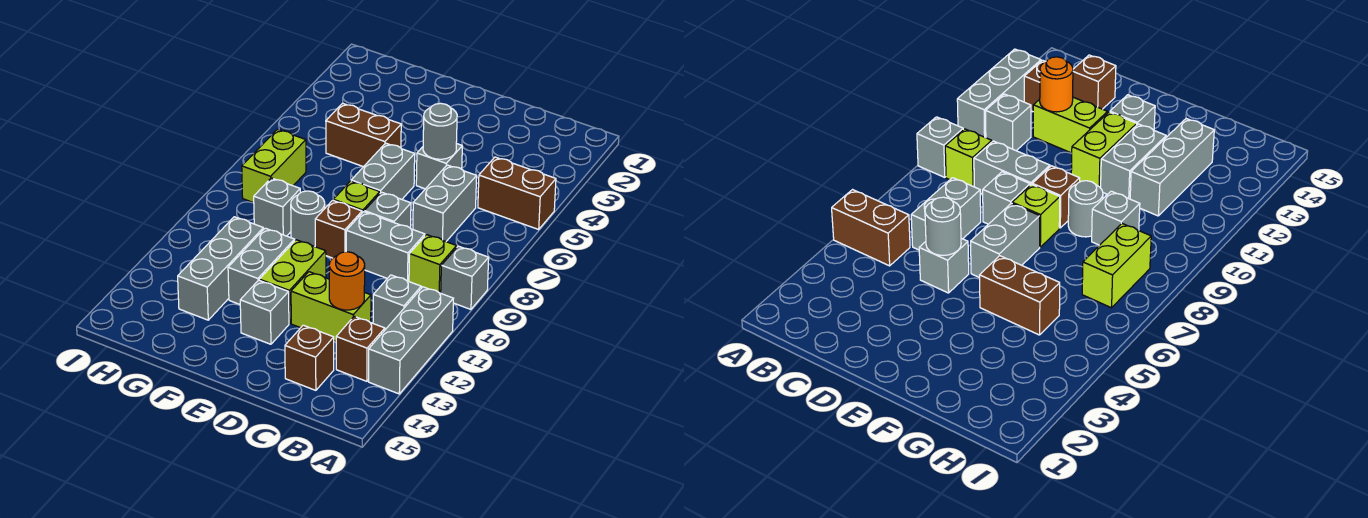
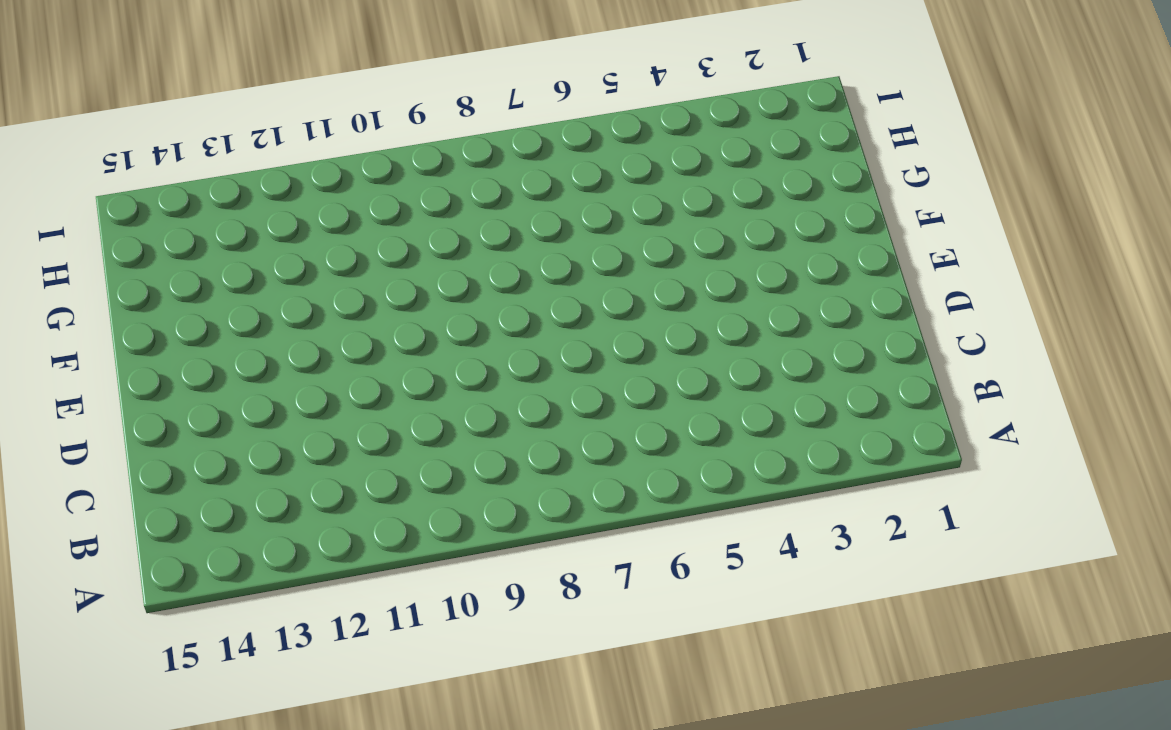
none -> brown brick A5:B5 level 1
none -> grey brick A9 level 1
none -> grey brick A11:A13 level 1

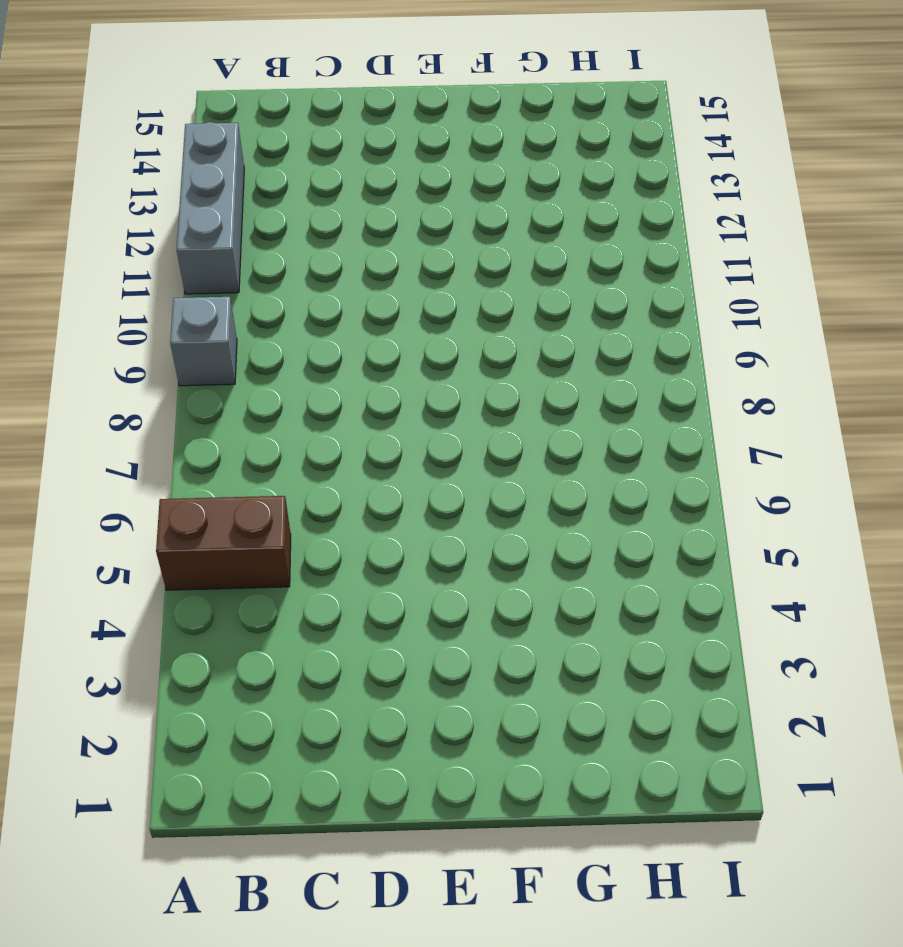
none -> lime brick B9 level 1
none -> grey brick B11 level 1
none -> brown brick B13 level 1

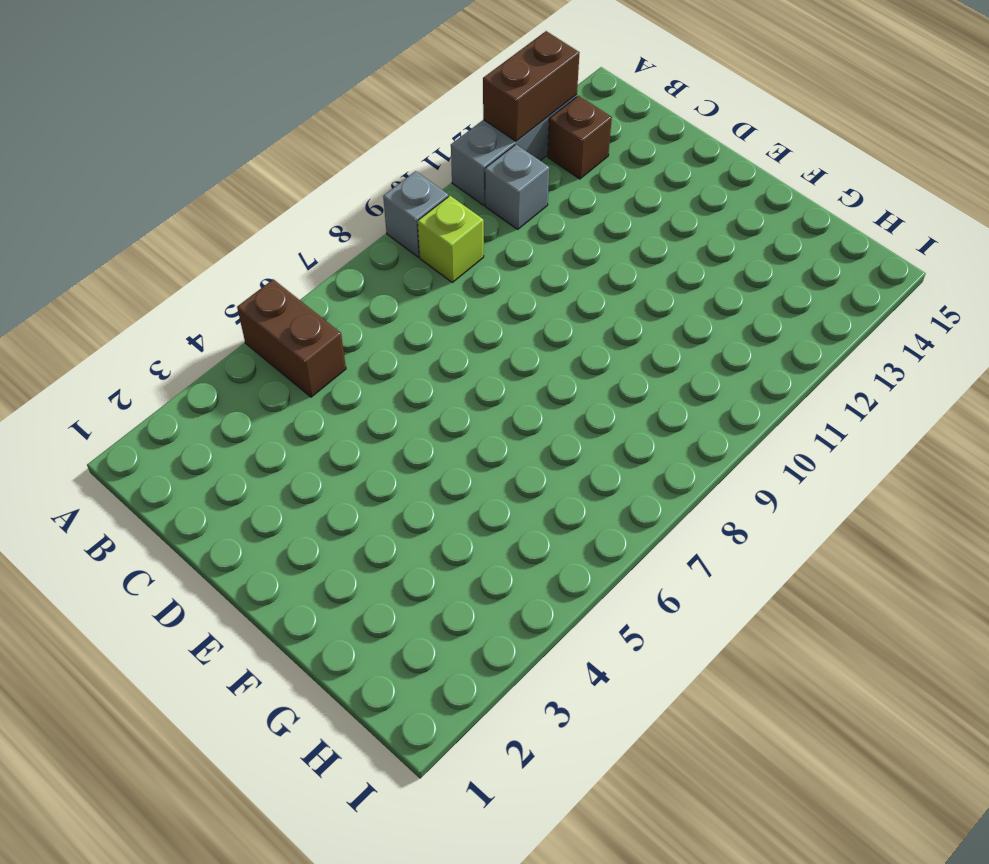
brown brick A12:A13 level 2 -> brown brick F5:G5 level 1
none -> grey brick C6:C7 level 1
none -> grey brick C9:D9 level 1
none -> lime brick C12:D12 level 1

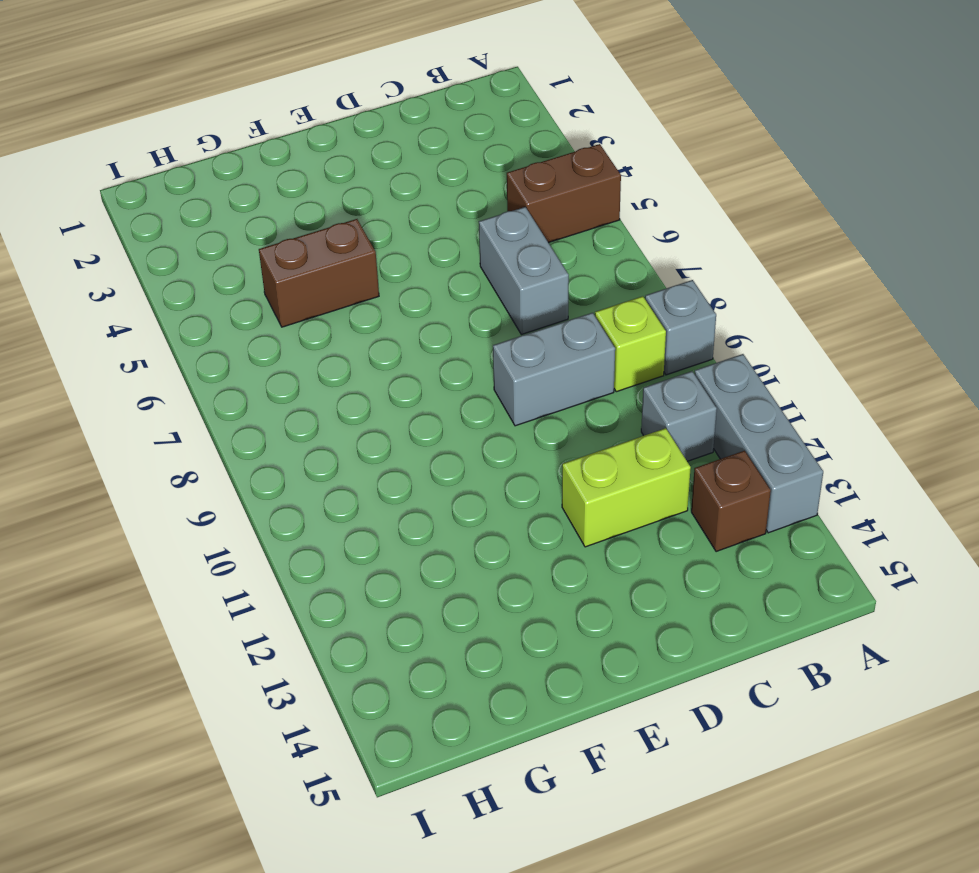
none -> brown brick C14 level 1
none -> grey brick D5 level 1
none -> grey brick D8 level 1

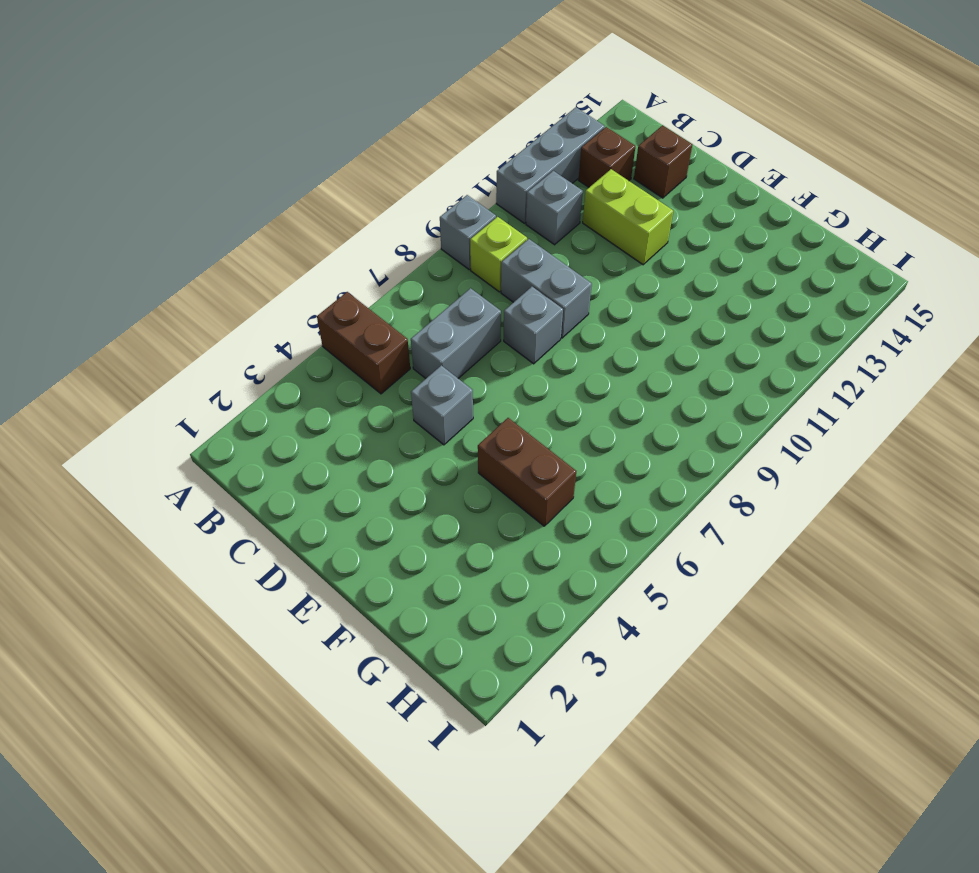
none -> grey brick E6:E7 level 1
none -> lime brick E8 level 1
none -> brown brick E9 level 1

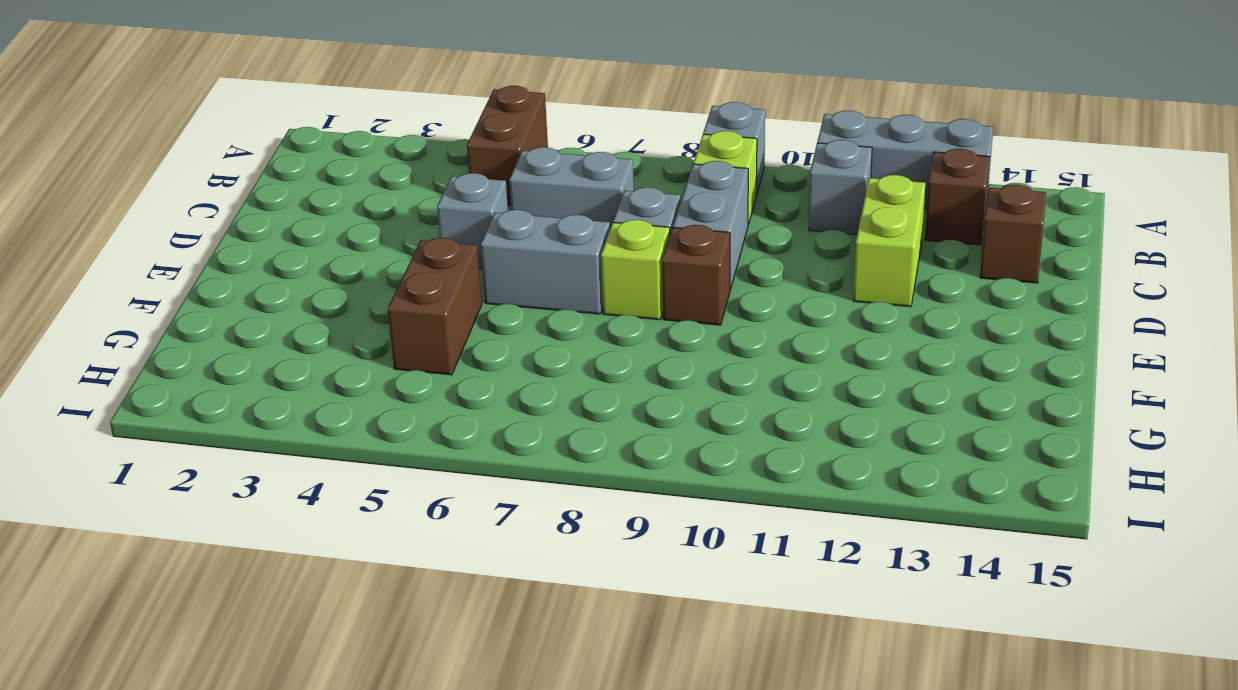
none -> lime brick E11:E12 level 1
none -> grey brick E13 level 1
none -> grey round brick F9 level 1

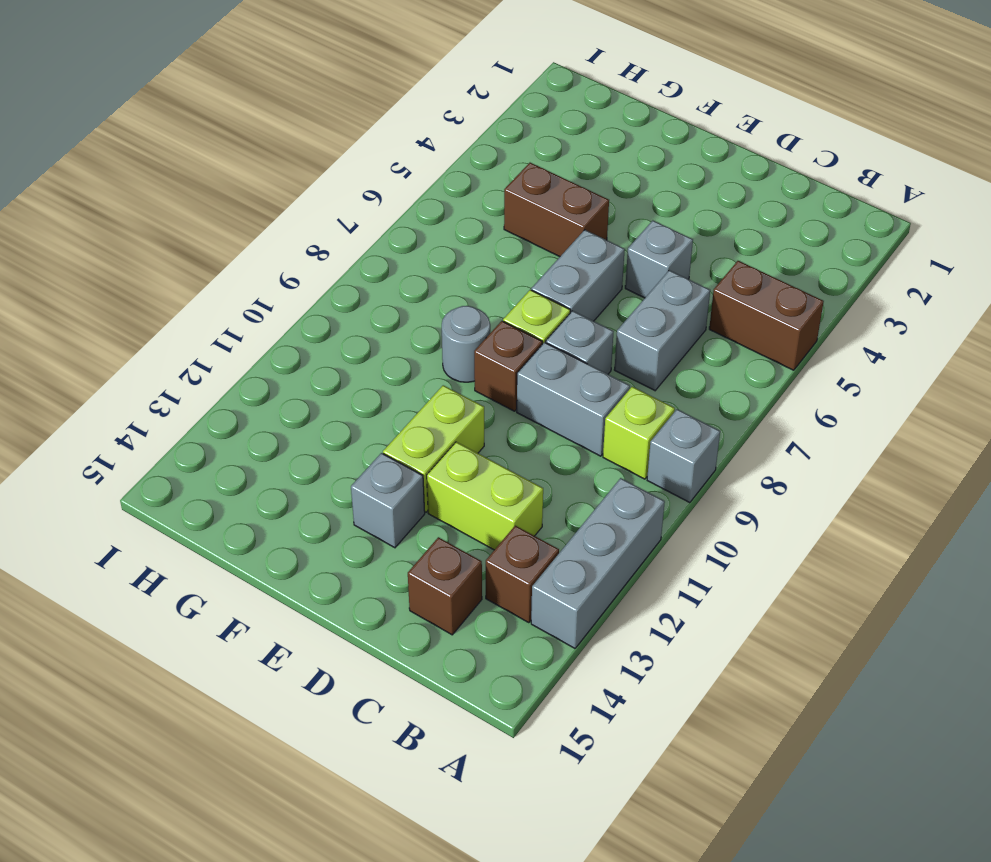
none -> grey brick B11 level 1
none -> grey brick F11:F12 level 1
none -> grey brick G9 level 1

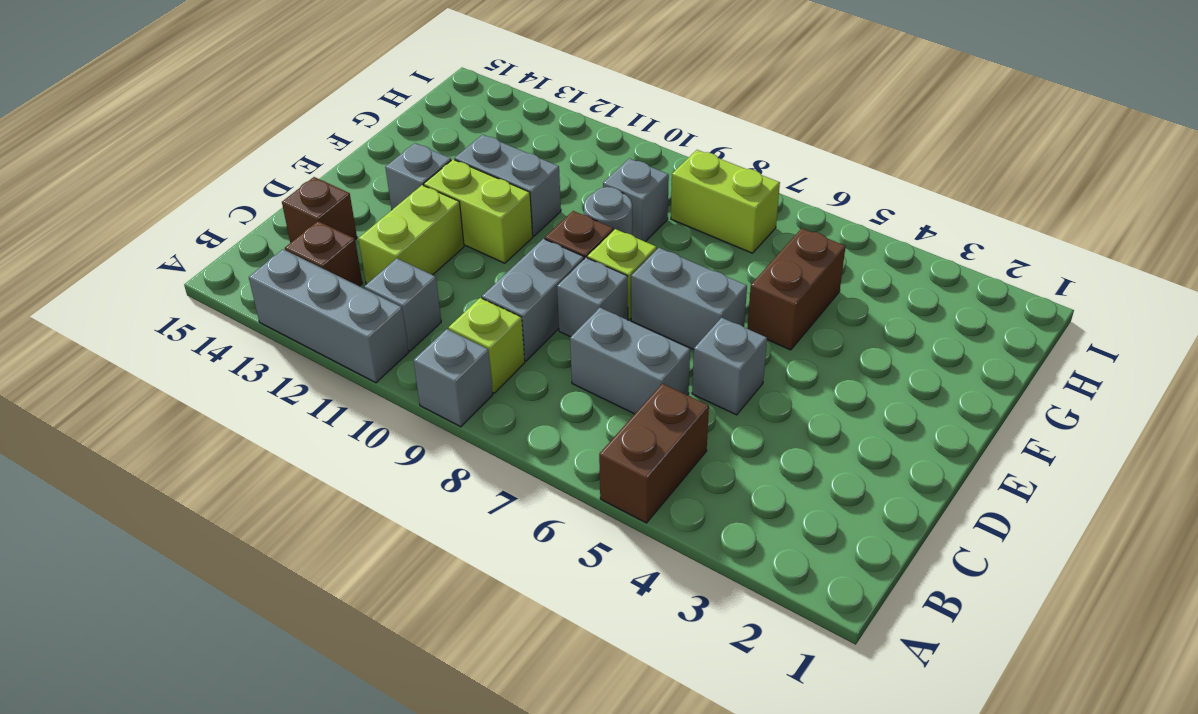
none -> grey brick G11:G13 level 1
none -> orange round brick C12 level 2
none -> grey round brick D5 level 2

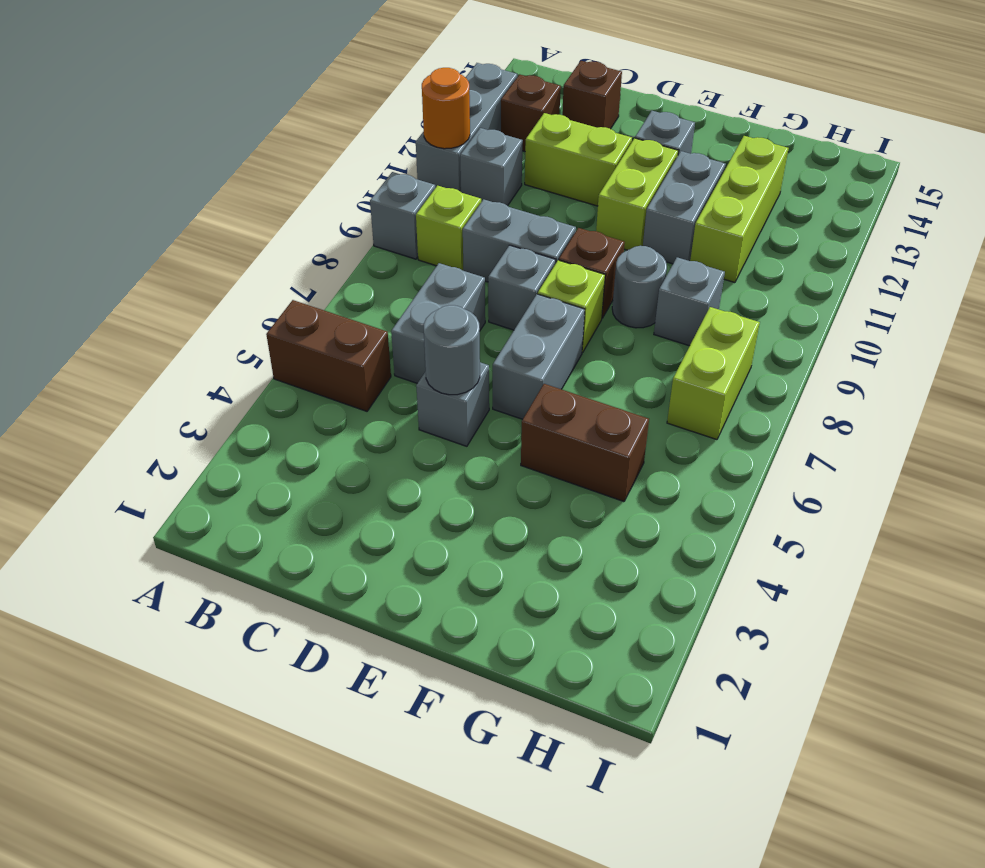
orange round brick A11 level 2 -> orange round brick C12 level 2
lime brick G11:G13 level 1 -> grey brick G11:G13 level 1

